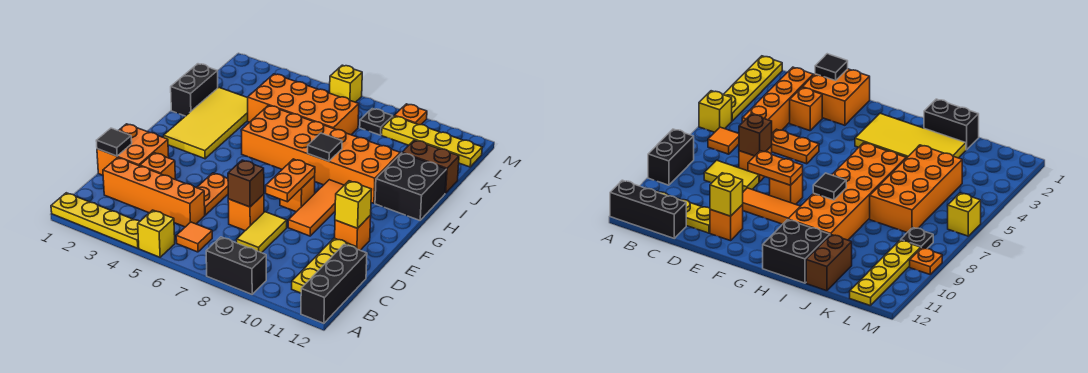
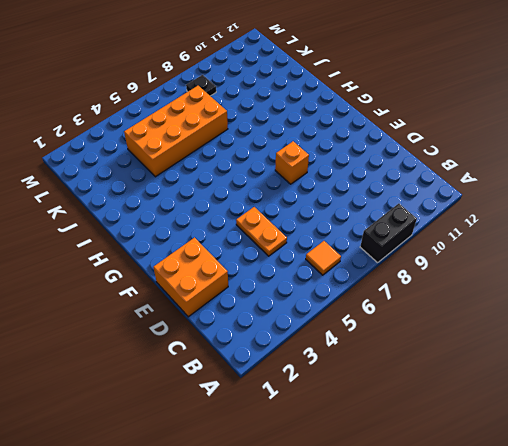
none -> yellow plate A1:A4 level 1
none -> yellow brick A5 level 1
none -> black brick A12:C12 level 1
none -> yellow plate B11:D11 level 1

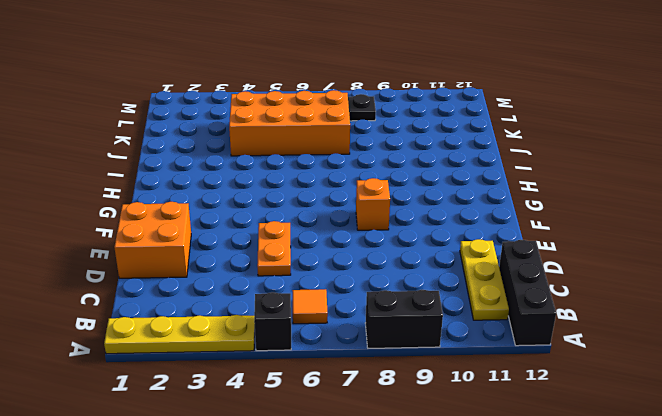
black brick A5 level 1 -> yellow brick A5 level 1
none -> orange brick C2:C5 level 1
none -> yellow tile C8:D8 level 1
none -> orange brick D3 level 1
none -> orange brick D7 level 1

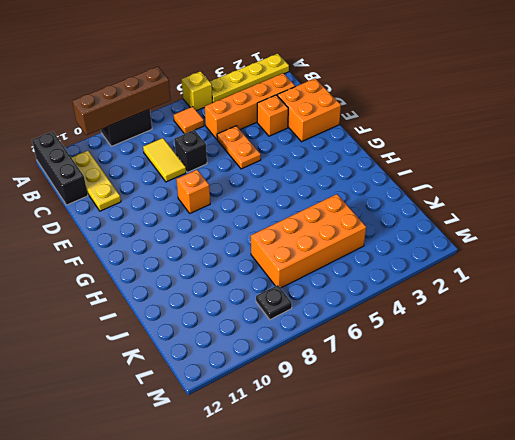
brown brick A7:A10 level 2 -> none
black brick D7 level 1 -> orange brick D7 level 1
none -> orange tile E9:G9 level 1
none -> orange brick E11 level 1
none -> yellow tile G2:J3 level 1
none -> orange brick H5:I10 level 1

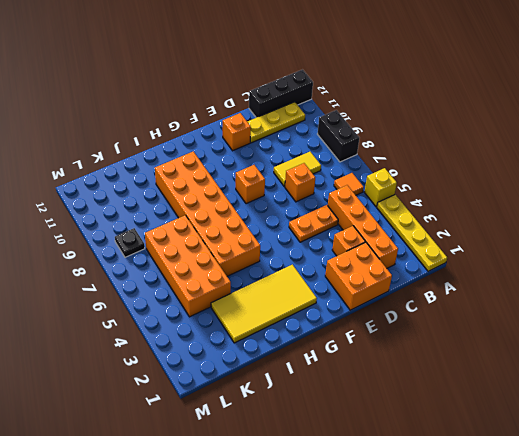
none -> orange tile E9:G9 level 1
none -> black brick H11:I12 level 1
none -> black brick I1:J1 level 1
none -> brown brick J11:J12 level 1

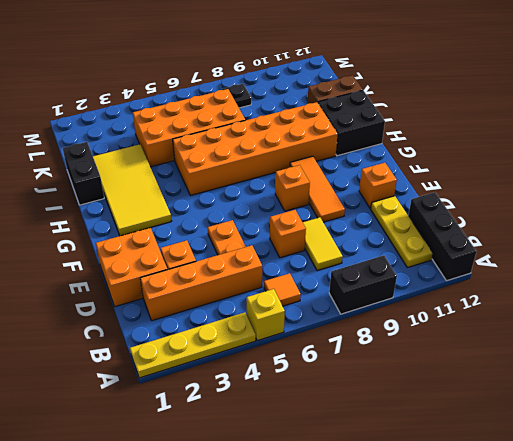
none -> yellow plate L9:L12 level 1
none -> yellow brick M6 level 1
none -> orange plate M9 level 1
none -> black tile D1 level 2

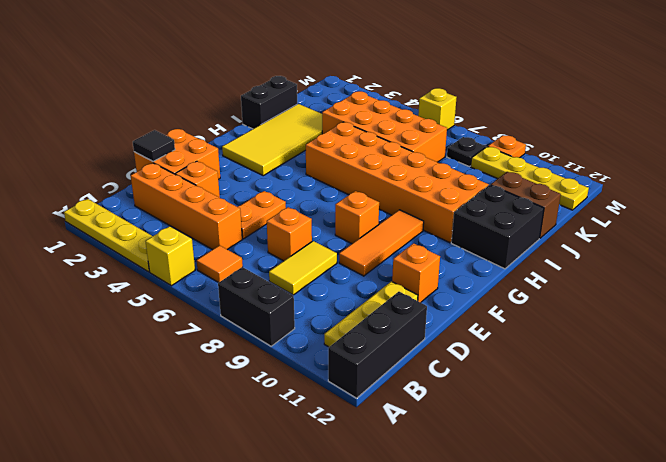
none -> brown brick D7 level 2
none -> orange plate E8:F8 level 2
none -> yellow brick E11 level 2
none -> black tile H8 level 2

